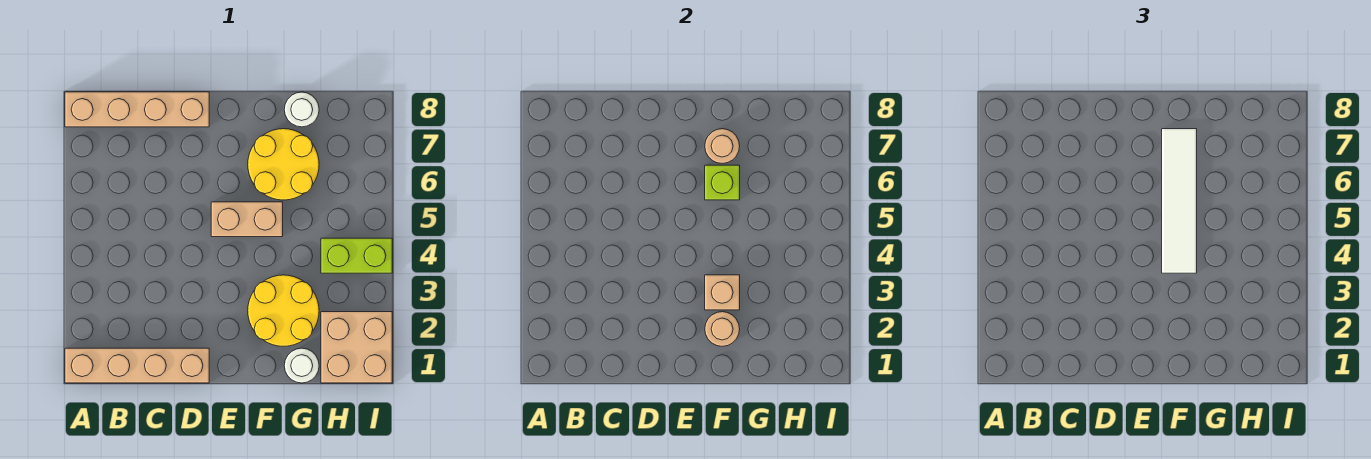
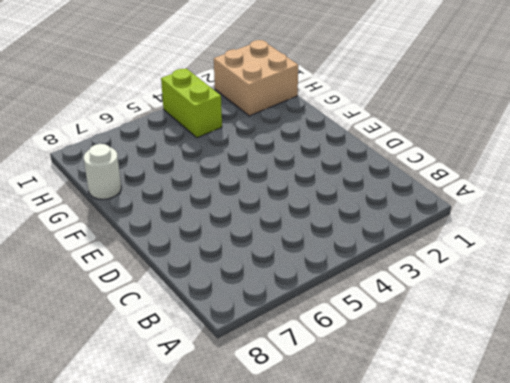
none -> tan brick A1:D1 level 1
none -> tan brick A8:D8 level 1
none -> tan brick E5:F5 level 1

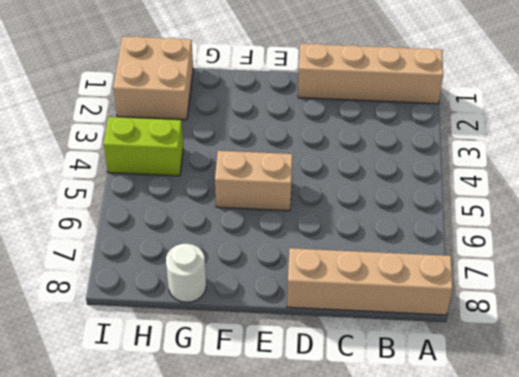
none -> yellow round brick F2:G3 level 1
none -> yellow round brick F6:G7 level 1
none -> white round brick G1 level 1

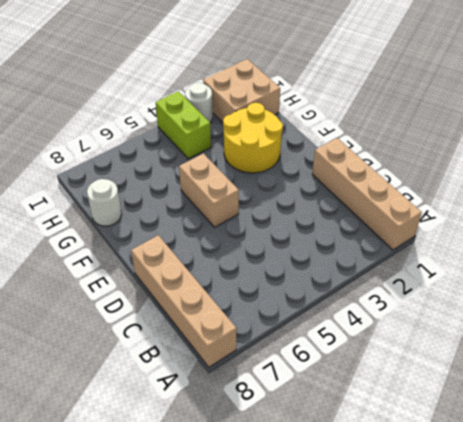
white round brick I3 level 1 -> white round brick G1 level 1
none -> yellow round brick F6:G7 level 1
none -> tan round brick F2 level 2
none -> tan brick F3 level 2

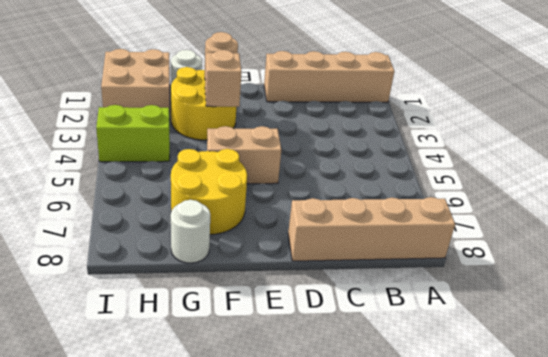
none -> lime brick F6 level 2
none -> tan round brick F7 level 2
none -> white tile F4:F7 level 3

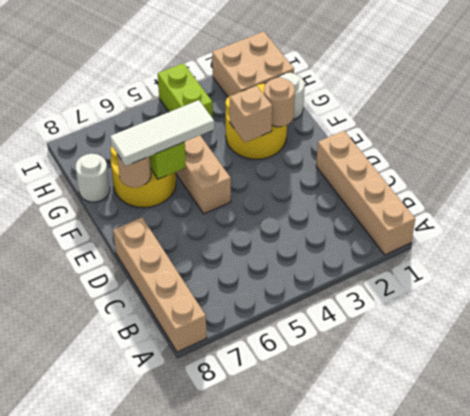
white tile F5:F7 level 3 -> white tile F4:F7 level 3

